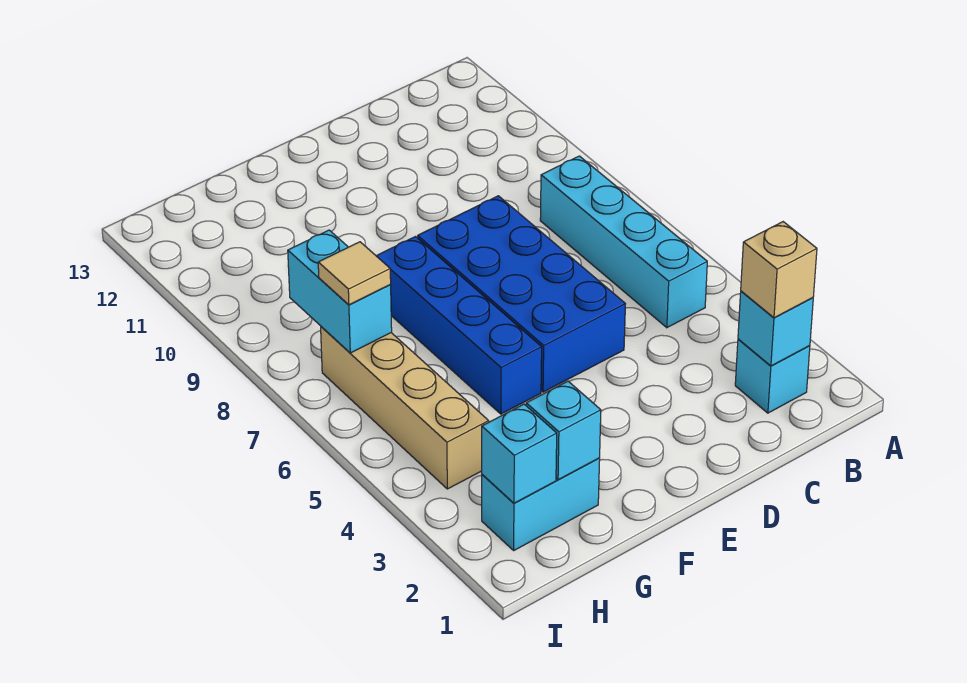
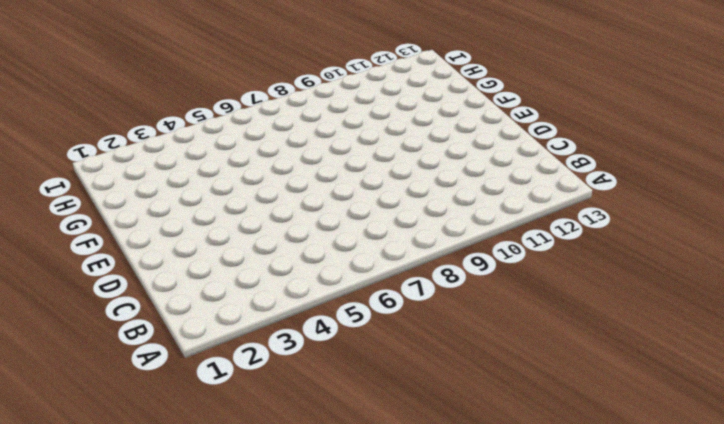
none -> cyan brick B2 level 1
none -> cyan brick B5:B8 level 1
none -> blue brick D5:E8 level 1

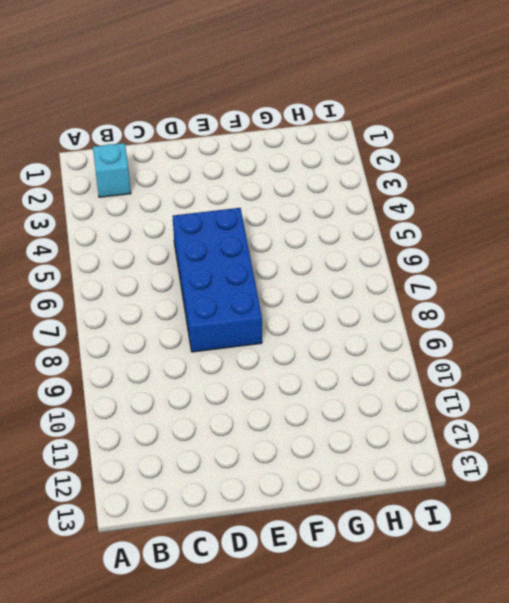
none -> cyan brick B5:B8 level 1
none -> blue brick F5:F8 level 1
none -> cyan brick G2:H2 level 1

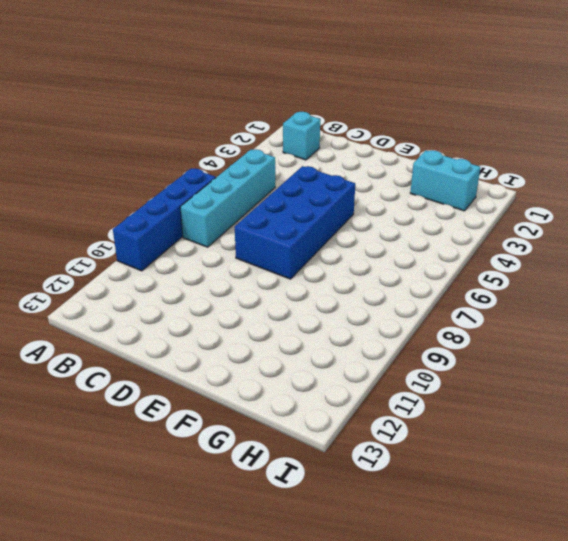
blue brick A7:A10 level 1 -> blue brick F5:F8 level 1
none -> tan brick H4:H7 level 1
none -> cyan brick B2 level 2
none -> cyan brick G2 level 2

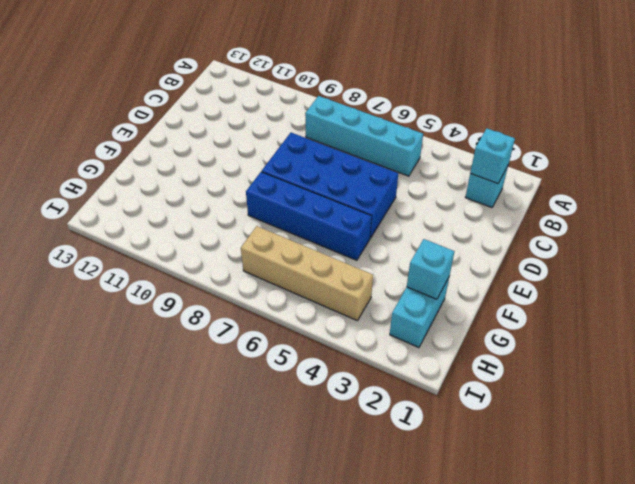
none -> cyan brick H2 level 2
none -> cyan brick H7:H8 level 2
none -> tan brick B2 level 3

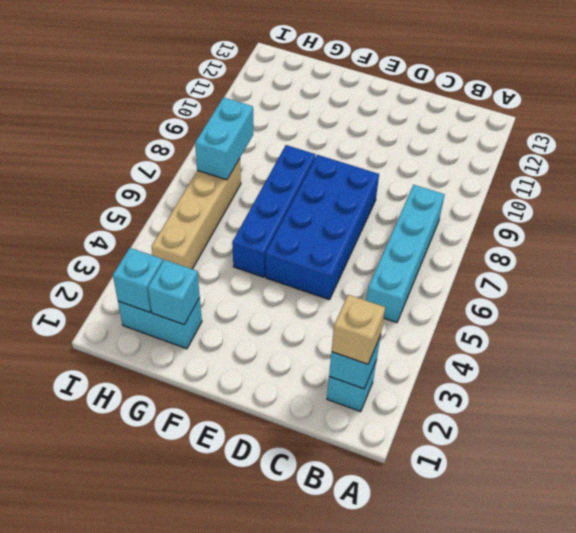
none -> tan tile H7 level 3

